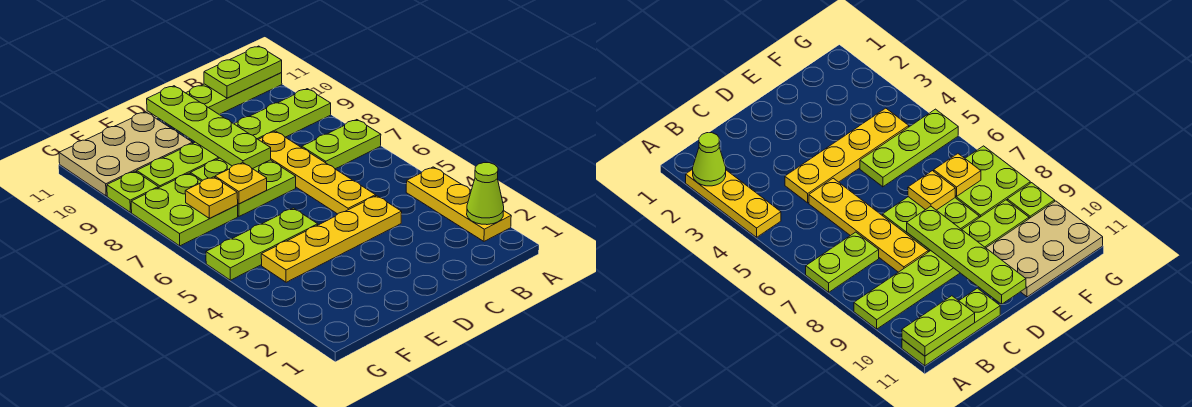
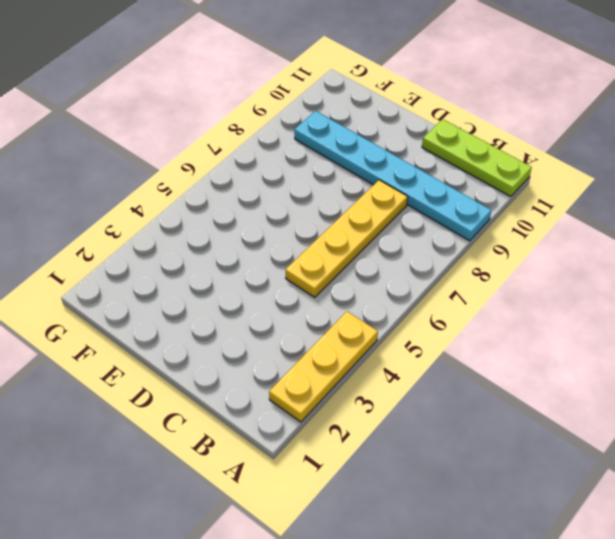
cyan plate A9:F9 level 1 -> lime plate A9:F9 level 1
none -> lime plate A7:B7 level 1
none -> yellow plate C4:F4 level 1
none -> lime plate D7:E8 level 1

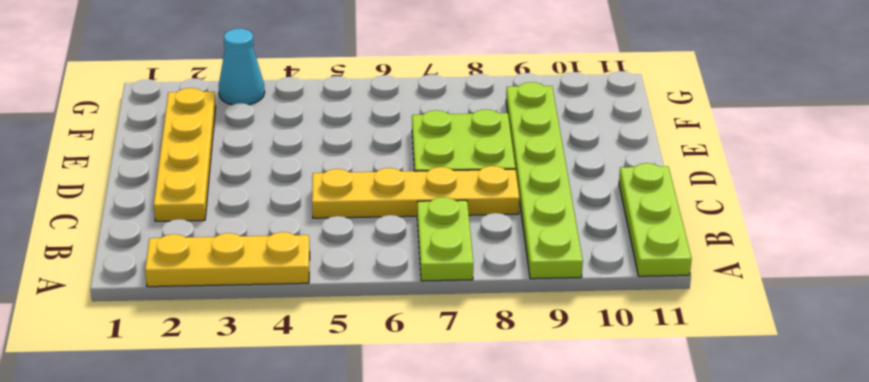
yellow plate C2:F2 level 1 -> yellow plate C4:F4 level 1
cyan cone G3 level 1 -> none
none -> lime plate E5:G5 level 1
none -> tan plate E10:G11 level 1
none -> lime plate F7:G8 level 1

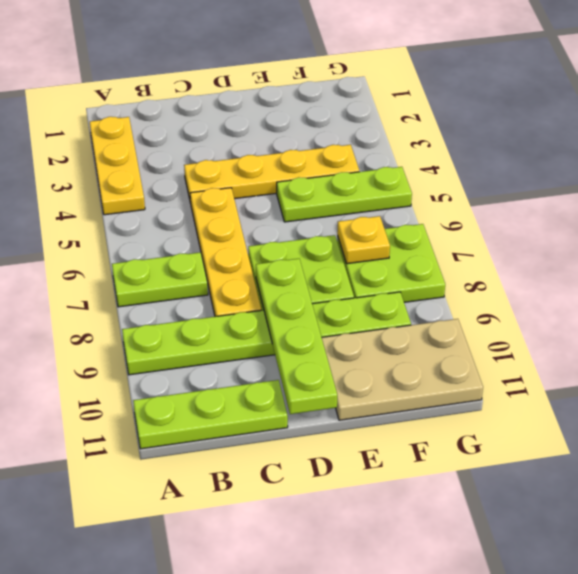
none -> lime plate G9 level 1
none -> lime cone A2 level 2
none -> lime plate A11:B11 level 2

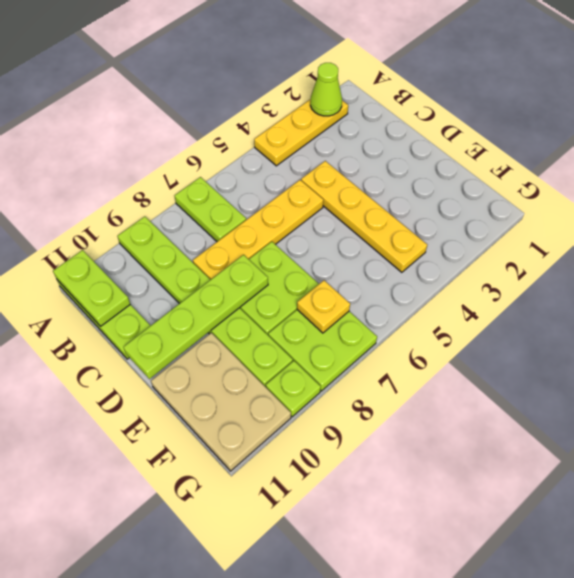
none -> lime plate E5:G5 level 1
none -> yellow plate E7 level 2

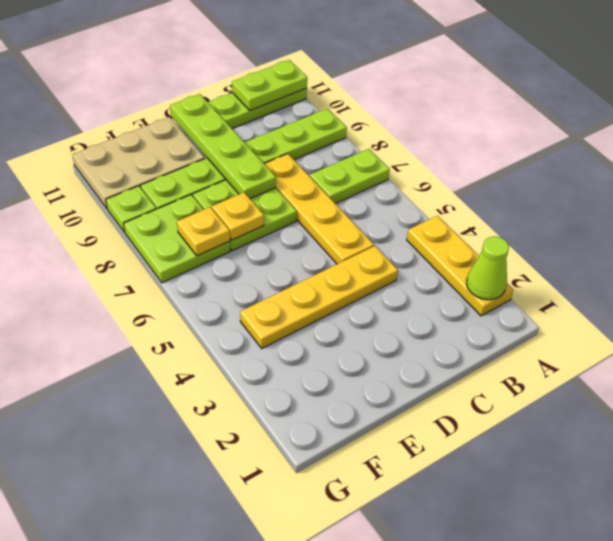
none -> lime plate E5:G5 level 1

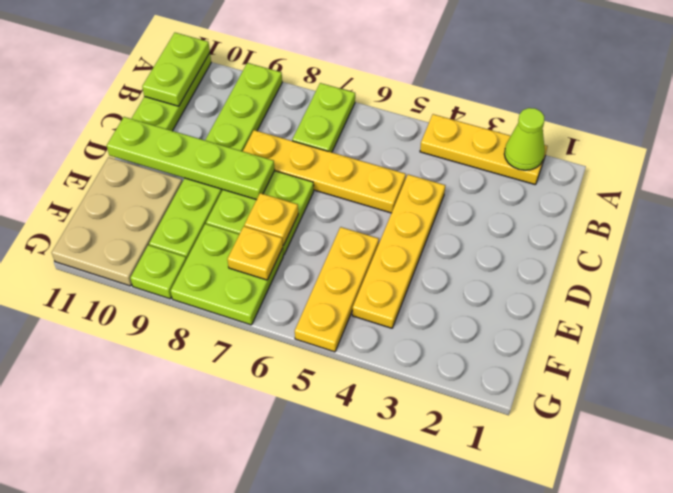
yellow plate E5:G5 level 1 -> lime plate E5:G5 level 1

